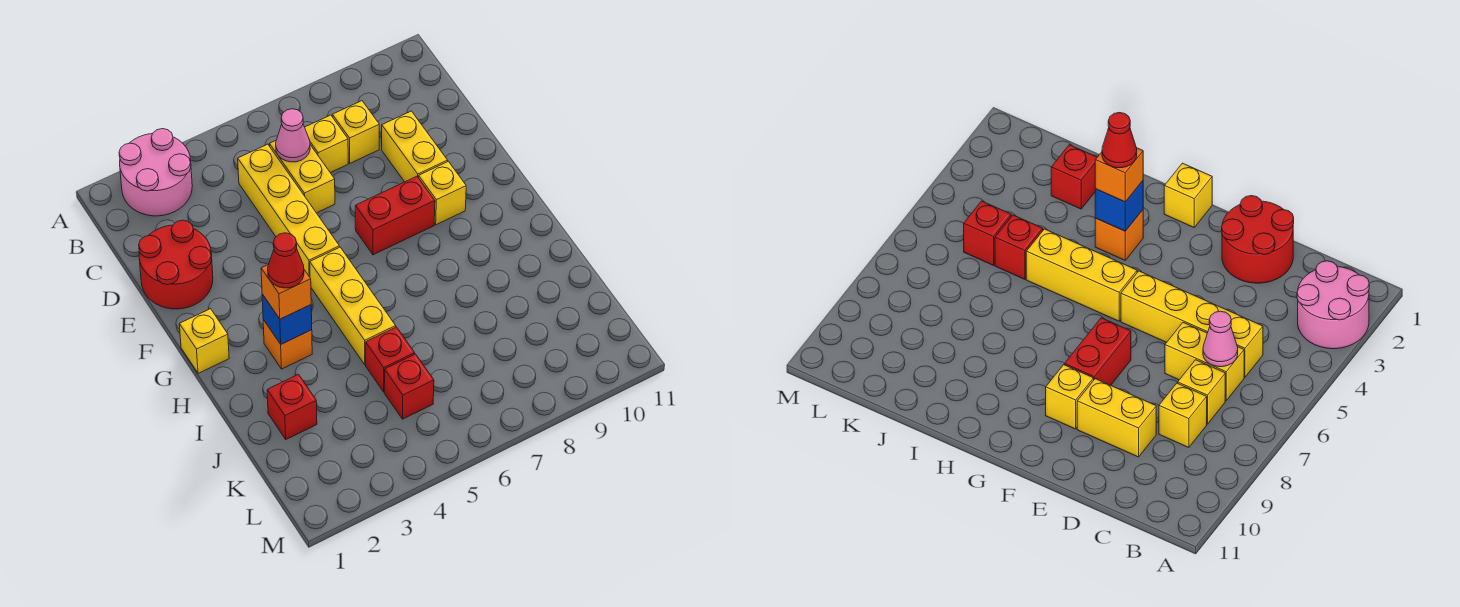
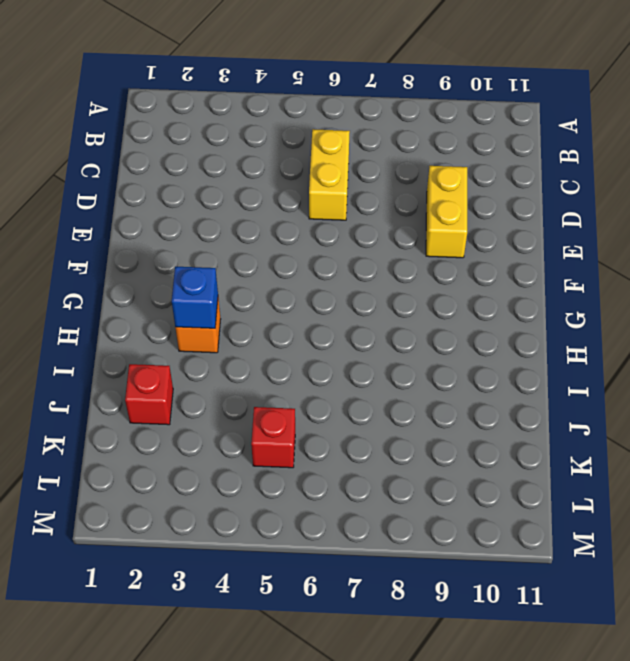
none -> pink round brick A2:B3 level 1
none -> yellow brick C5:F5 level 1
none -> yellow brick C7 level 1

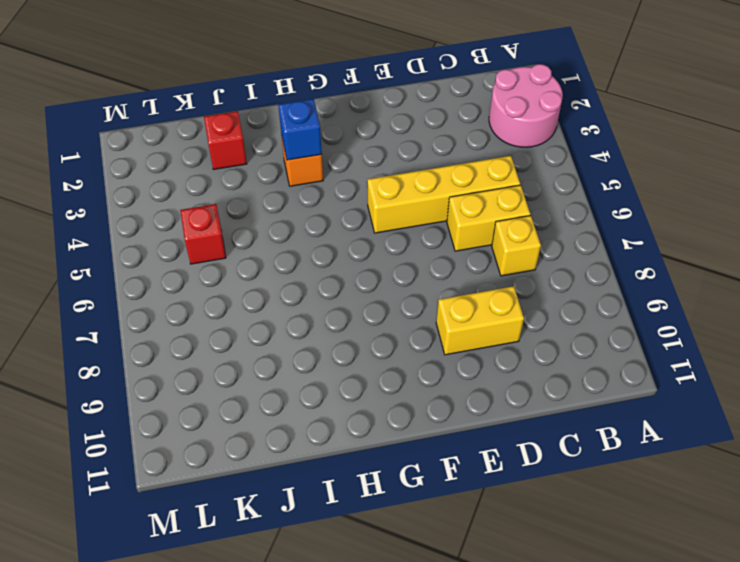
none -> yellow brick C8 level 1
none -> red round brick D1:E2 level 1
none -> red brick F7:F8 level 1

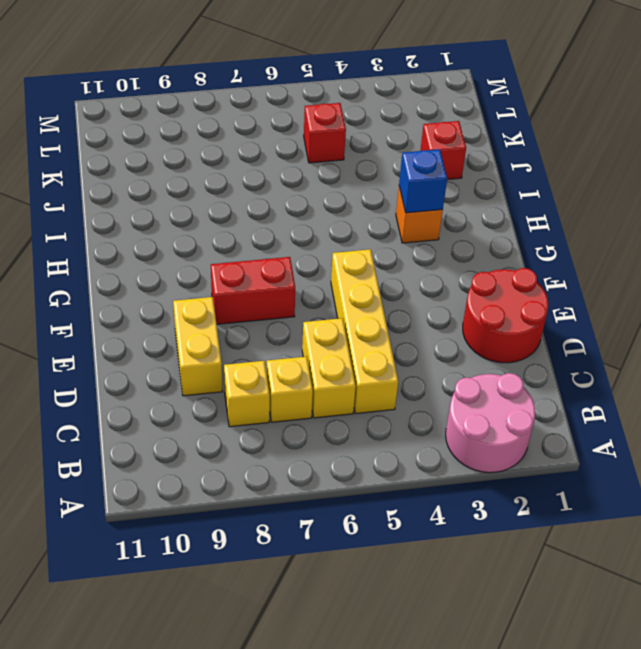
none -> yellow brick F9 level 1
none -> yellow brick G1 level 1
none -> yellow brick G5:I5 level 1

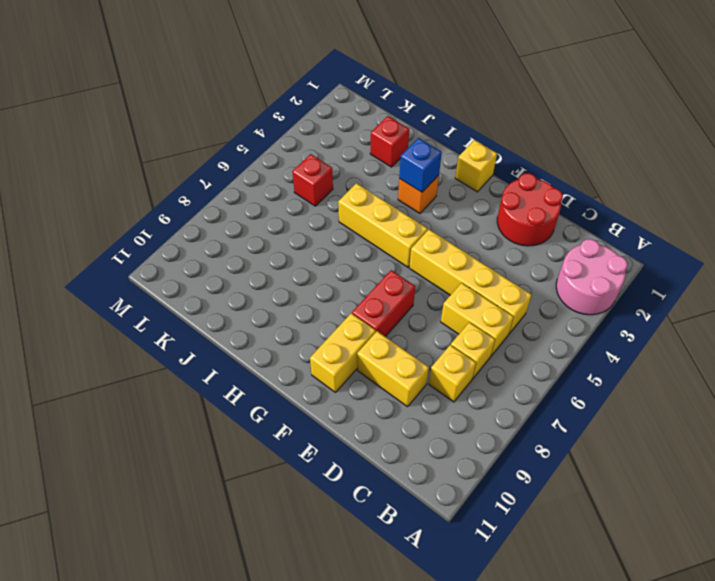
yellow brick F9:F10 level 1 -> yellow brick F9 level 1
none -> red brick J5 level 1
none -> pink cone C6 level 2
none -> orange brick H3 level 3

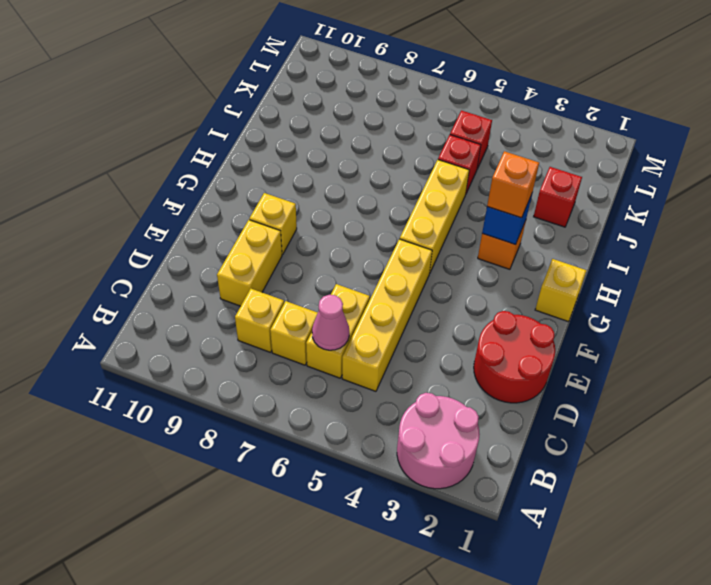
none -> red brick F7:F8 level 1
none -> red cone H3 level 4

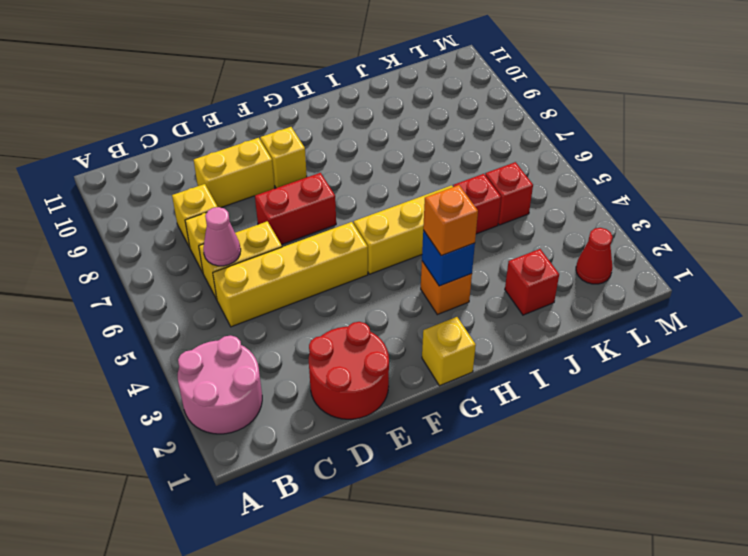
red brick E7:F7 level 1 -> red brick F7:F8 level 1
red cone L2 level 1 -> red cone H3 level 4

